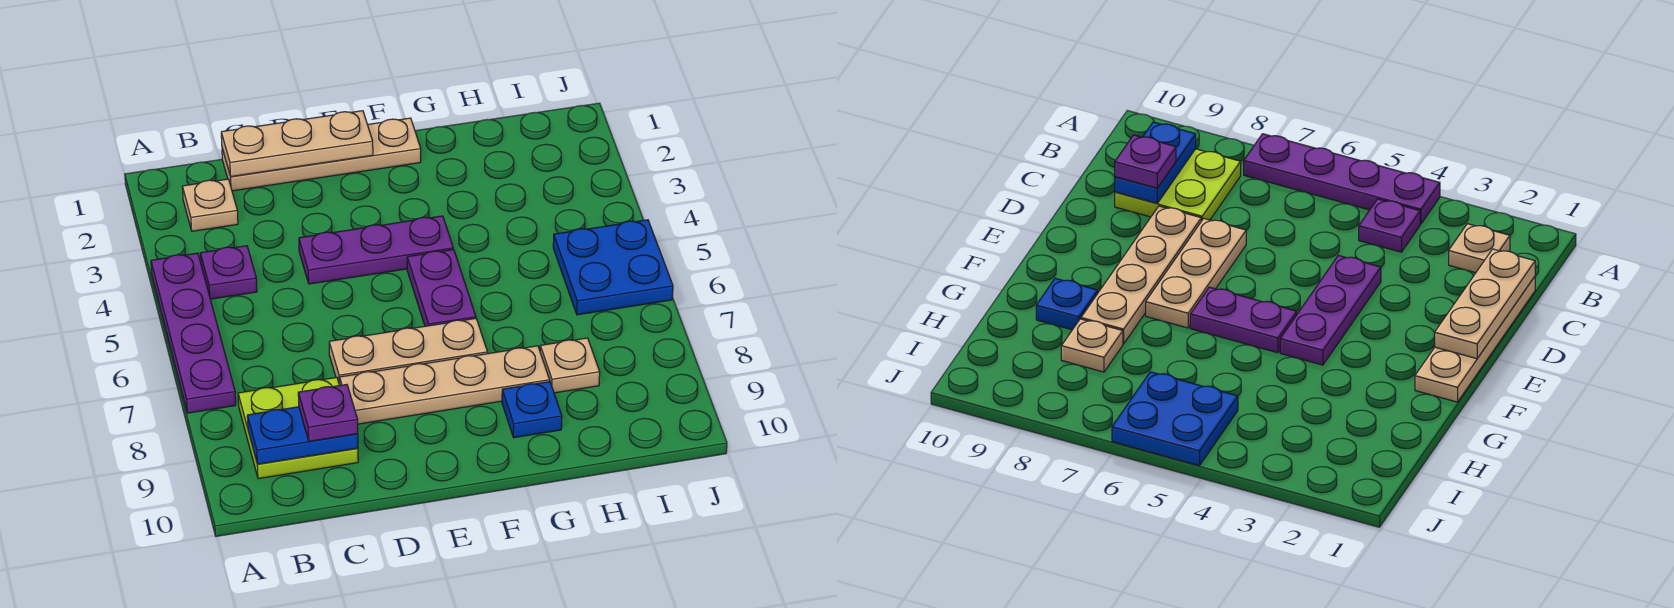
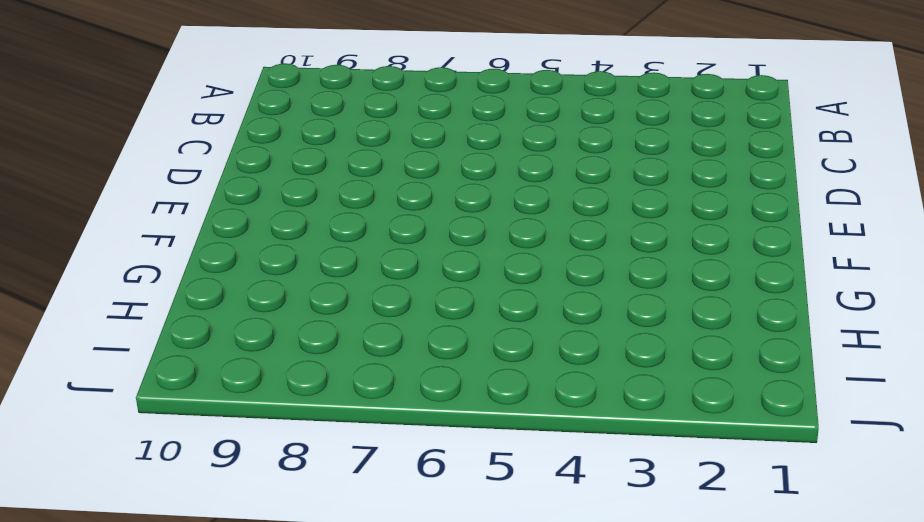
none -> purple plate A4:A7 level 1
none -> tan plate B2 level 1
none -> purple plate B4 level 1

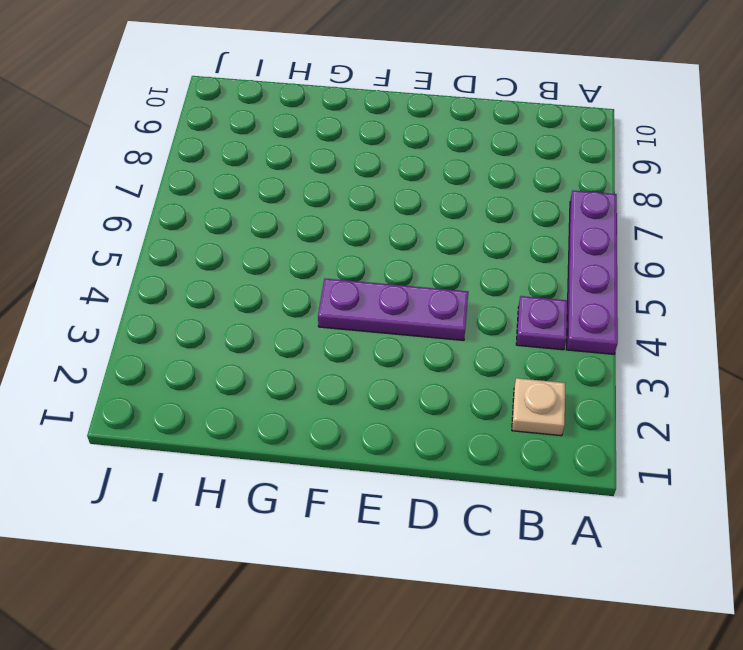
none -> lime plate B8:C9 level 1
none -> tan plate C1:F1 level 1
none -> tan plate D7:F7 level 1

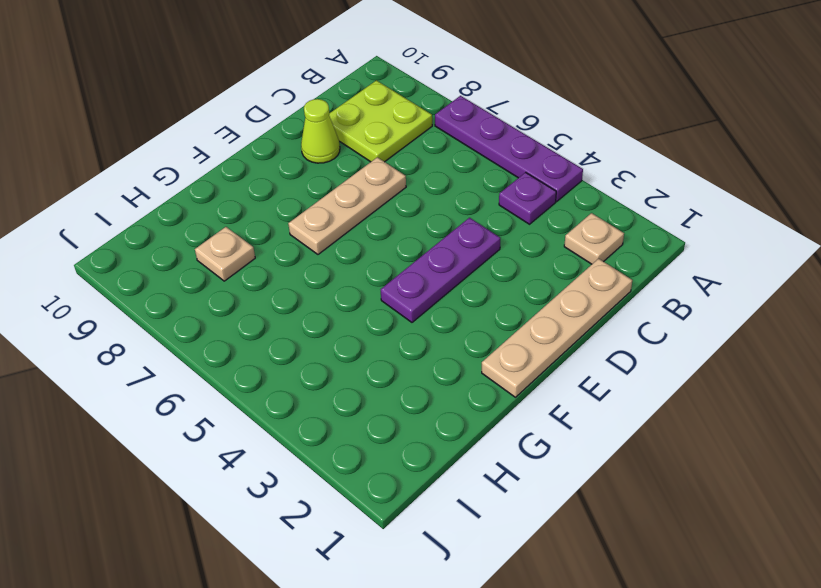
lime cone D9 level 1 -> none
none -> tan plate D8:G8 level 1
none -> purple plate F5:F6 level 1
none -> blue plate G9 level 1

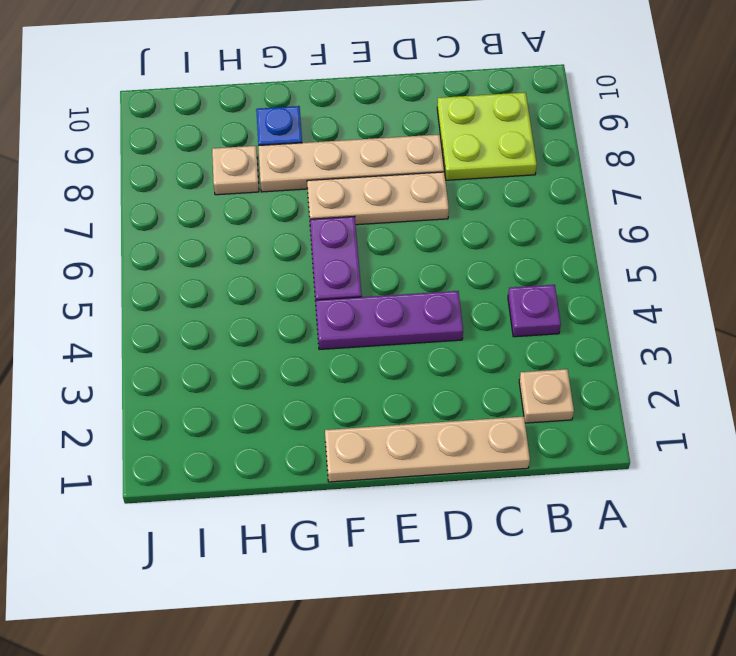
none -> purple plate A4:A7 level 1
none -> blue plate I5:J6 level 1
none -> blue plate B9:C9 level 2

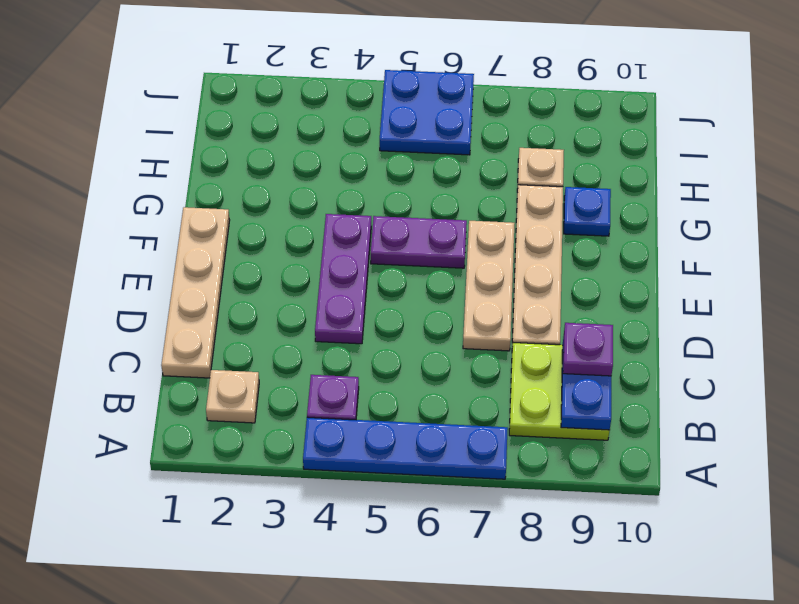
blue plate A4:A7 level 1 -> purple plate A4:A7 level 1
none -> tan plate C1:E1 level 2

